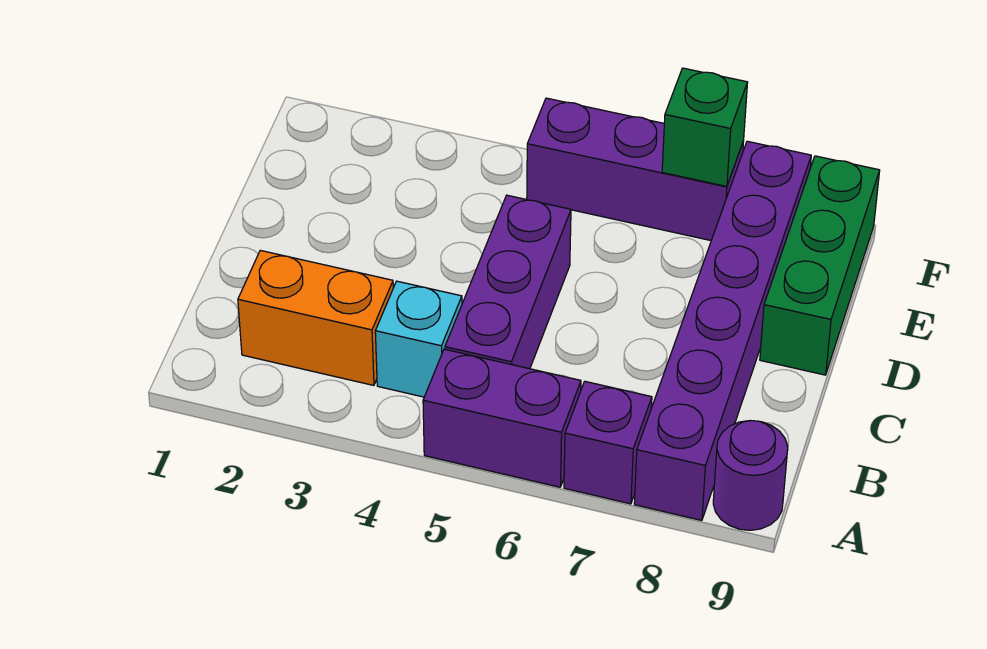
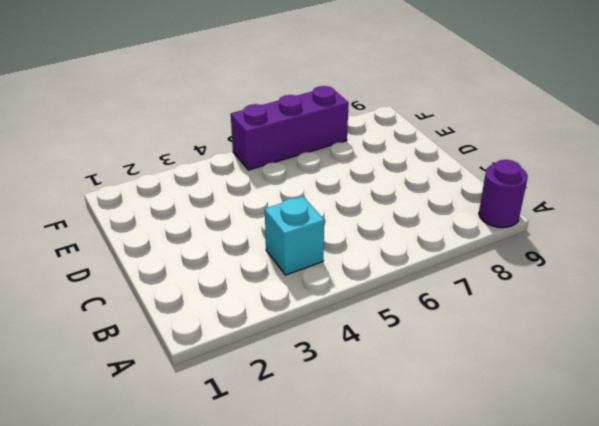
none -> purple brick A5:A6 level 1
none -> purple brick A7 level 1

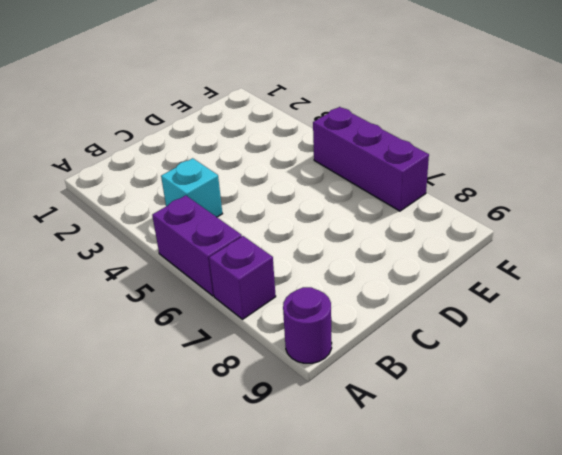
none -> purple brick A8:F8 level 1
none -> orange brick B2:B3 level 1

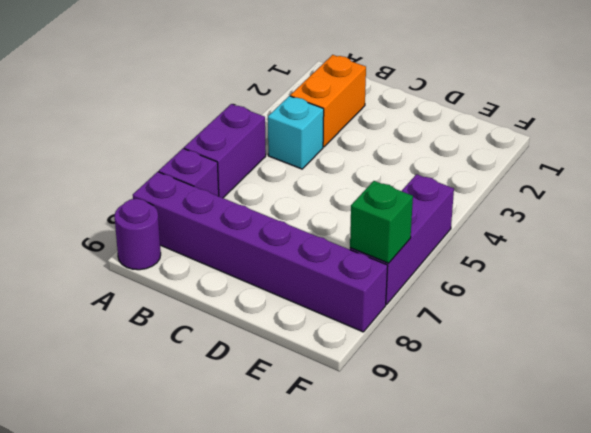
none -> purple brick B5:D5 level 1
none -> green brick D9:F9 level 1

